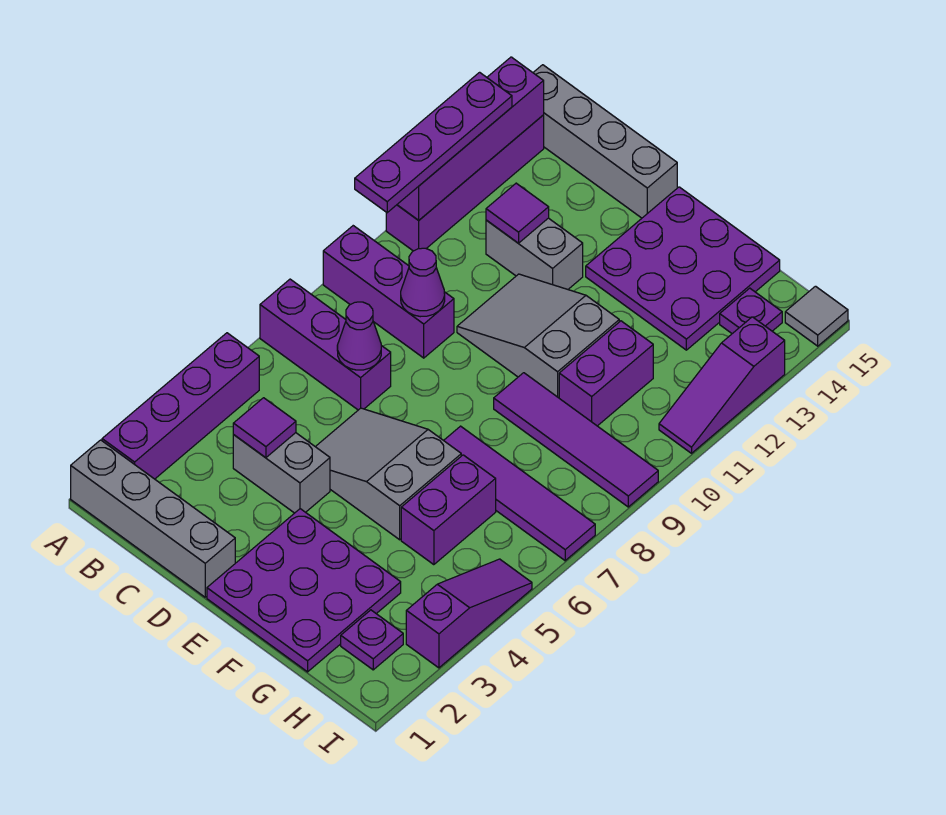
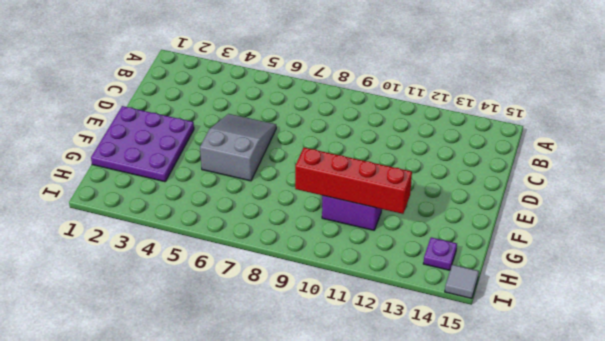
red brick G9:G12 level 2 -> none
none -> grey brick A1:D1 level 1
none -> purple brick A2:A5 level 1
none -> purple brick A7:C7 level 1

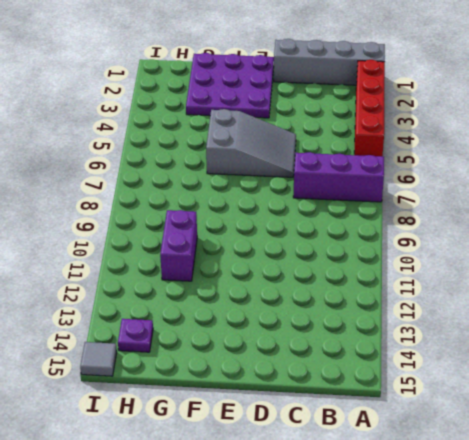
red brick A2:A5 level 1 -> purple brick A2:A5 level 1
none -> purple brick A9:C9 level 1
none -> purple brick A11:A14 level 1
none -> grey brick A15:D15 level 1

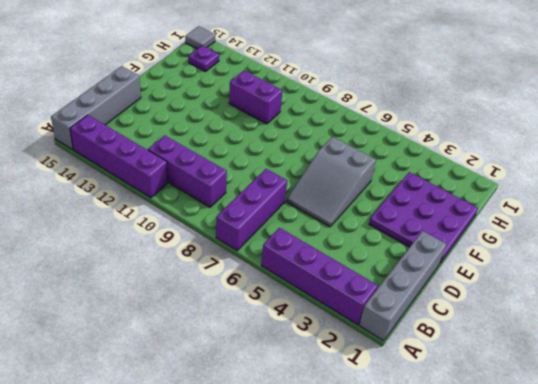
purple brick B9:B11 level 1 -> purple brick A9:C9 level 1
none -> grey brick C4:D4 level 1
none -> grey brick C12:D12 level 1
none -> grey slope D10:F11 level 1 top F

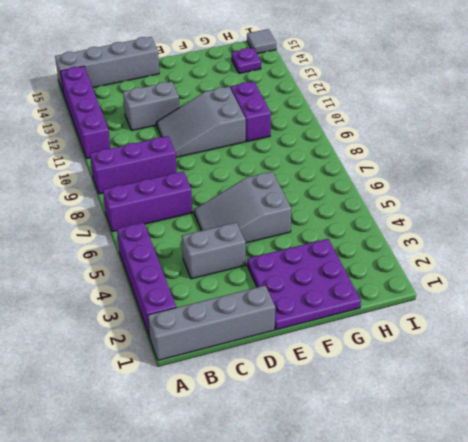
none -> purple plate E13:G15 level 1
none -> purple tile F7:I7 level 1
none -> purple tile F9:I9 level 1

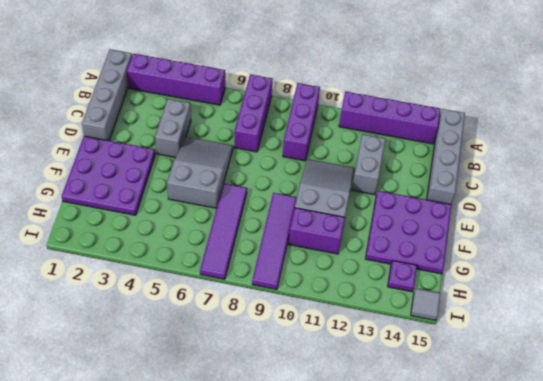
none -> purple brick G5:G6 level 1
none -> purple plate H2 level 1
none -> purple slope I3:I5 level 1 top 3

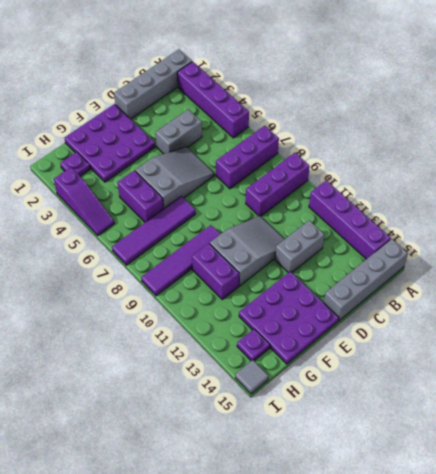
none -> purple slope I11:I13 level 1 top 13
none -> purple brick A11:A14 level 2
none -> purple tile C4 level 2

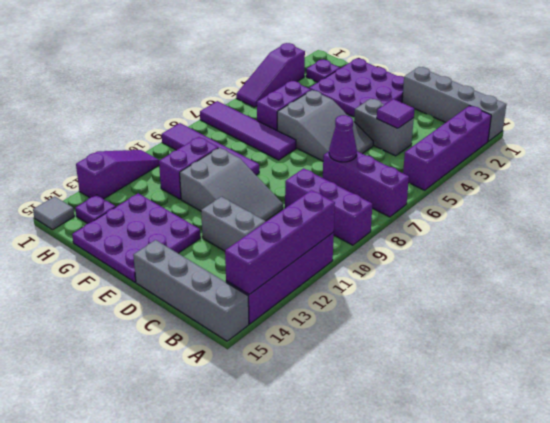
none -> purple cone C9 level 2
none -> purple tile C12 level 2
none -> purple plate A10:A13 level 3

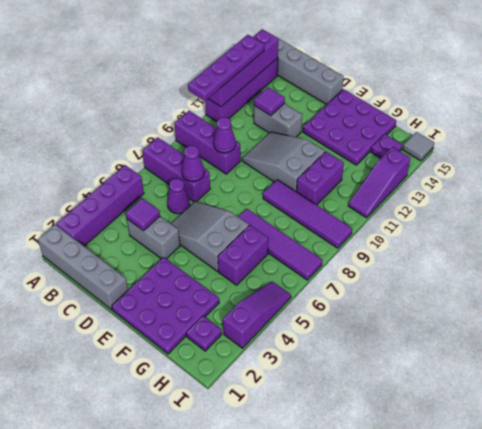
purple cone C6 level 1 -> none

